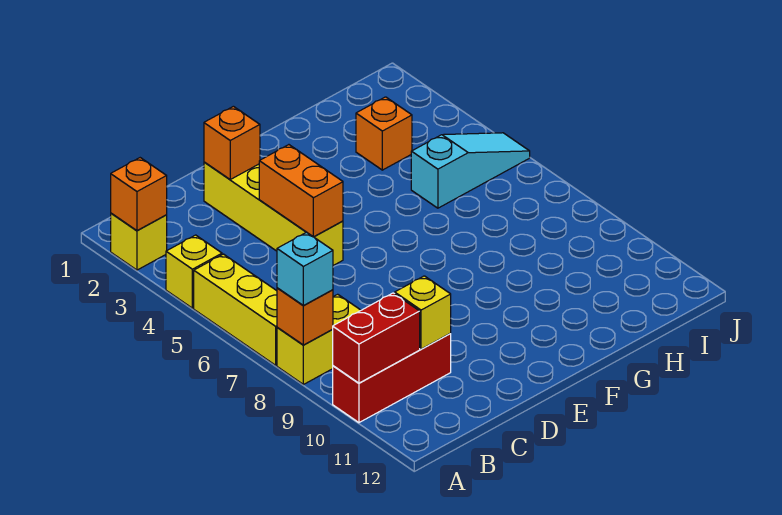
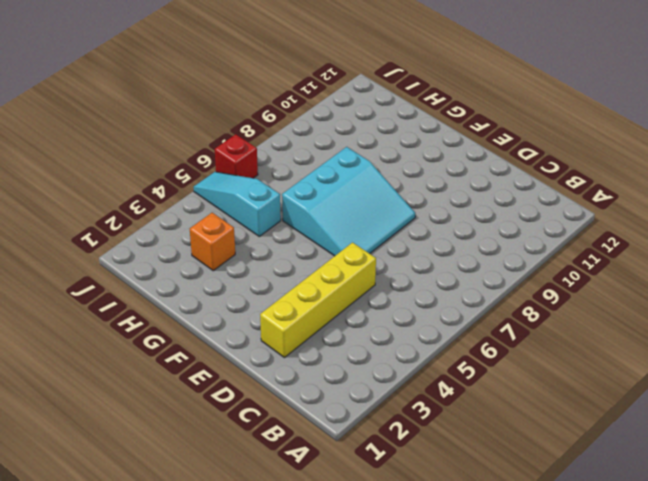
cyan slope E6:G8 level 1 top G -> none
red brick J6 level 1 -> none
none -> yellow brick A2 level 1
none -> yellow brick A4 level 1
none -> yellow brick A5:A7 level 1

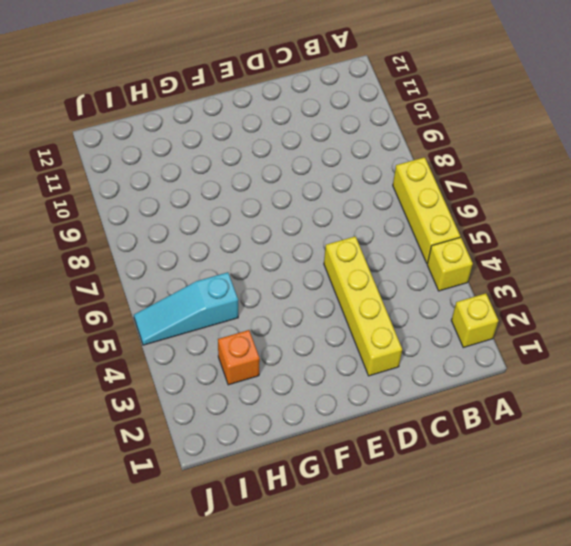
none -> yellow brick A8:B8 level 1
none -> red brick A10:C10 level 1
none -> orange brick A2 level 2

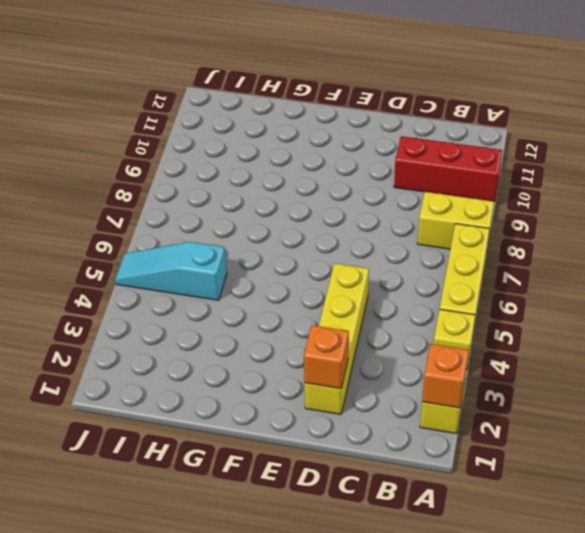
none -> orange brick H3 level 1
none -> orange brick A8 level 2
none -> red brick A10:B10 level 2

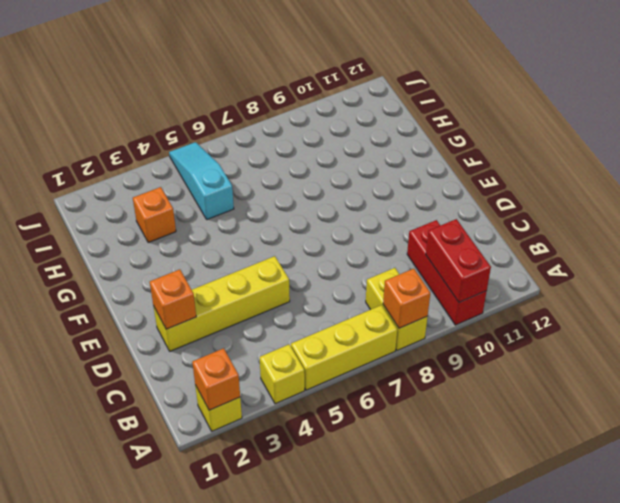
none -> yellow brick C10 level 2
none -> orange brick D4:D5 level 2
none -> cyan brick A8 level 3

